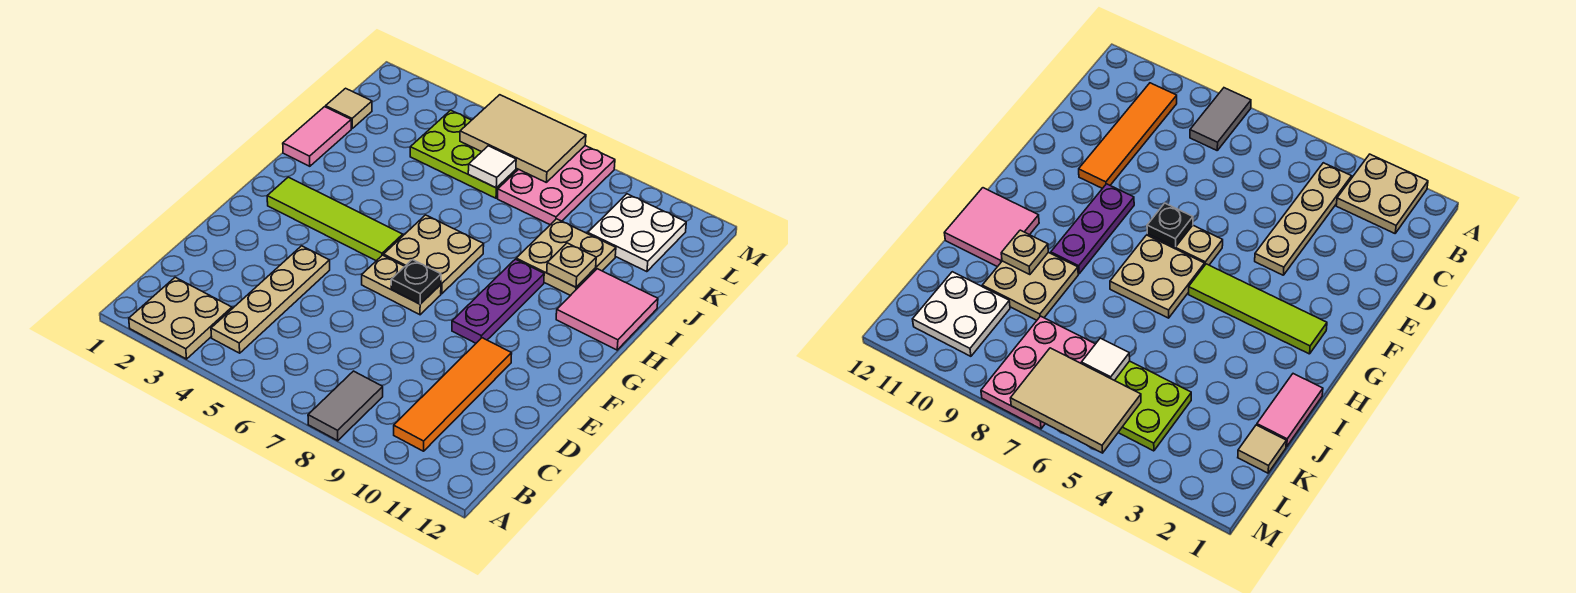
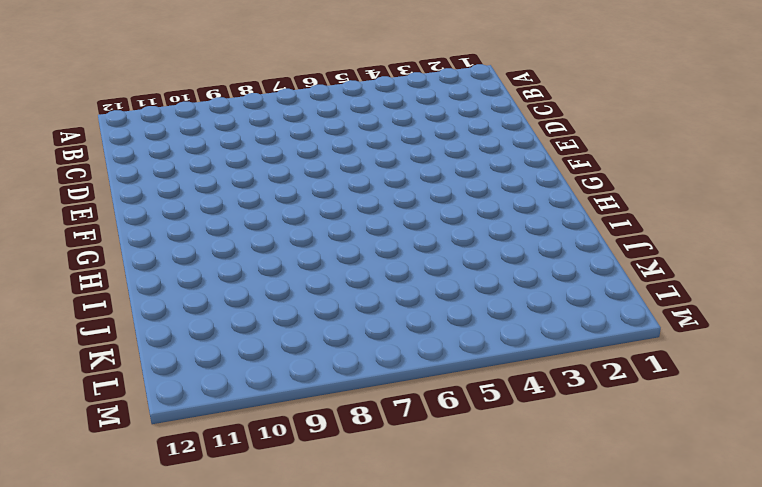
none -> tan plate A2:B3 level 1
none -> grey tile A8:B8 level 1
none -> tan plate B4:E4 level 1

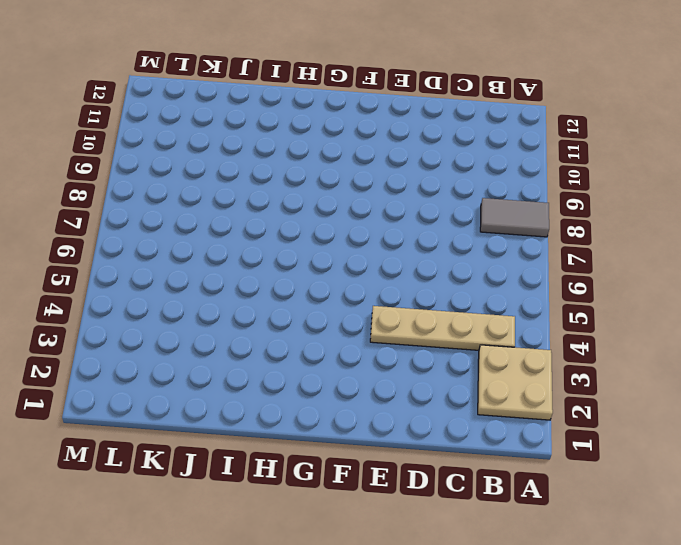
none -> orange tile B10:E10 level 1
none -> tan plate F6:F7 level 1
none -> purple plate F9:H9 level 1

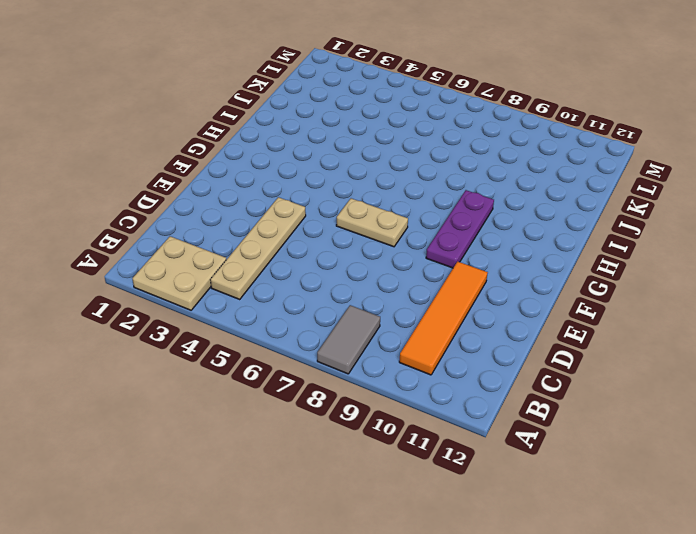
none -> lime tile G2:G5 level 1
none -> tan plate G6:H7 level 1
none -> pink tile H11:I12 level 1

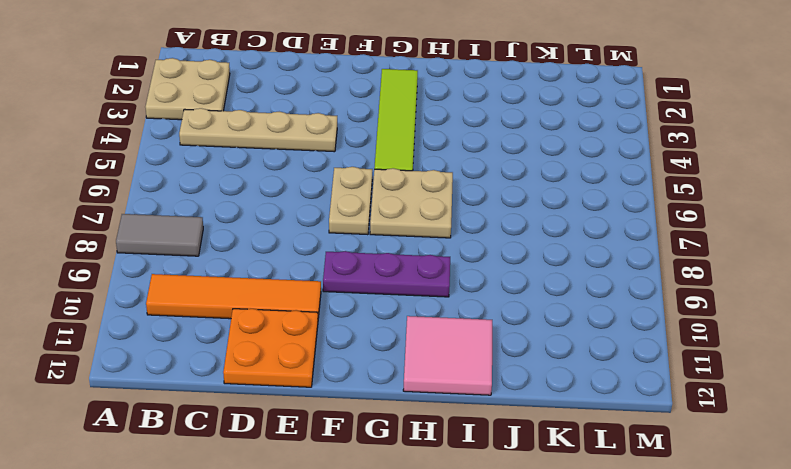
orange plate D11:E12 level 1 -> none
none -> pink tile I1:J1 level 1
none -> tan plate I9:J10 level 1
none -> tan tile K1 level 1

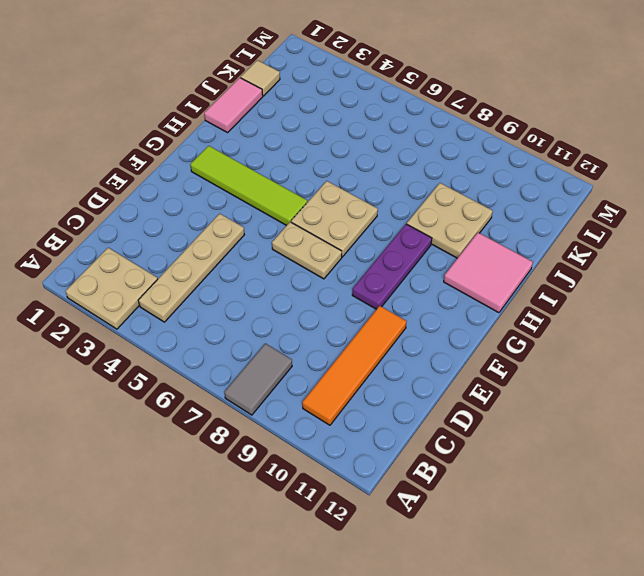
none -> lime plate K4:L6 level 1
none -> pink plate K7:M8 level 1
none -> white plate K10:L11 level 1

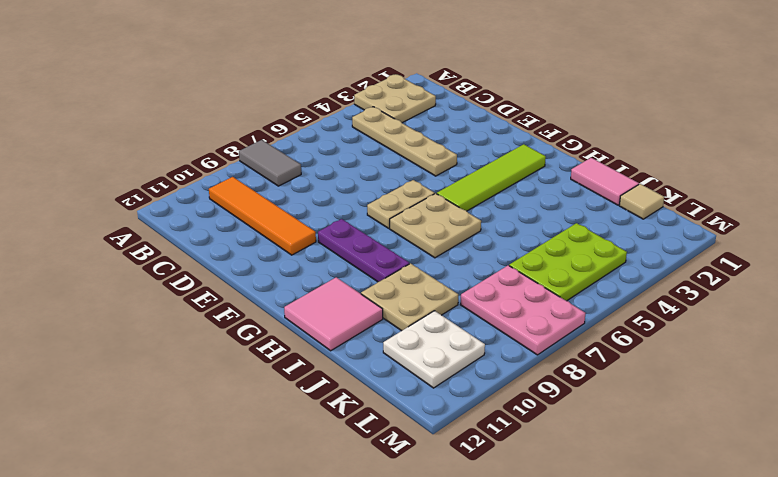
none -> black plate F7 level 2
none -> tan plate I10 level 2
none -> white tile K6 level 2

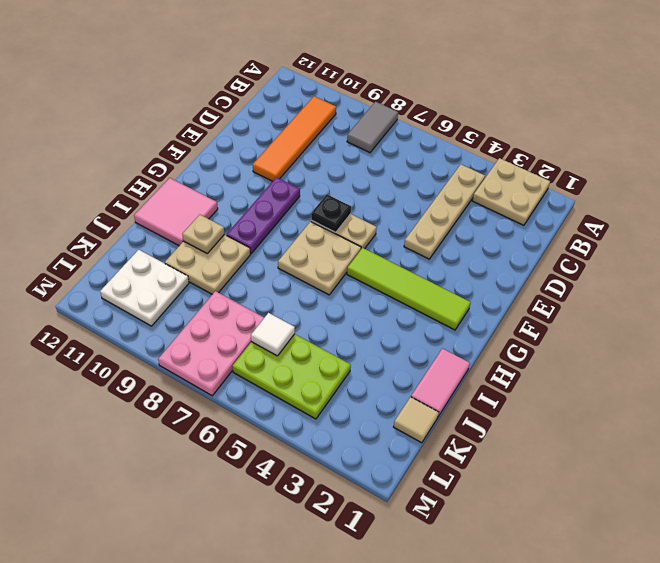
none -> tan tile L5:M7 level 2

